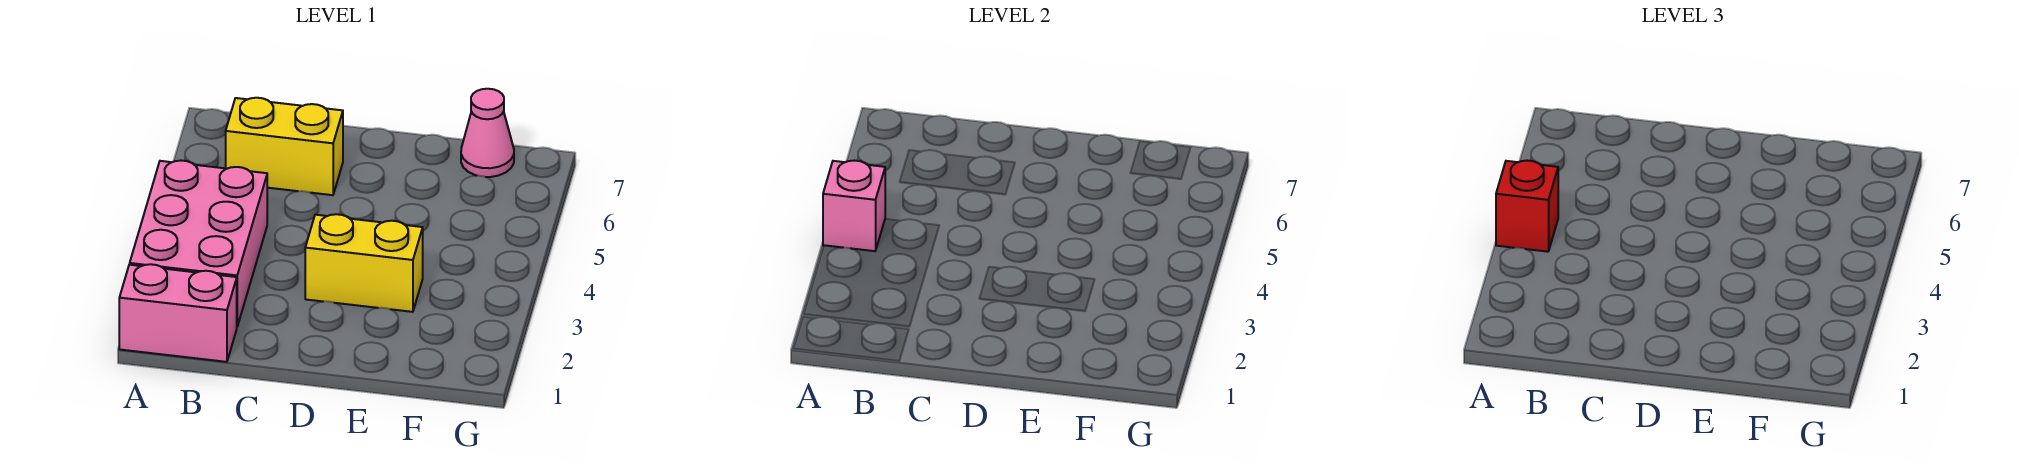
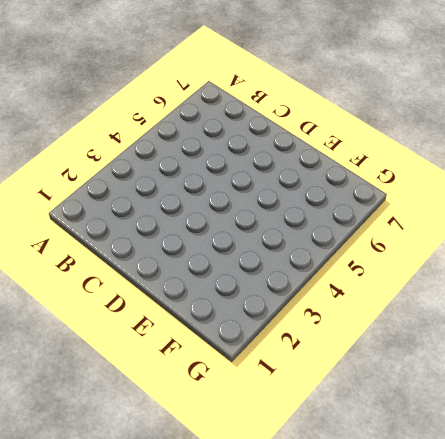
none -> pink brick A1:B1 level 1
none -> pink brick A2:B4 level 1

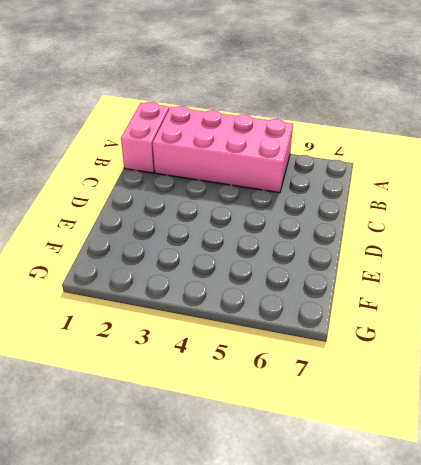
pink brick A2:B5 level 1 -> pink brick A2:B4 level 1
none -> yellow brick B6:C6 level 1
none -> yellow brick D3:E3 level 1

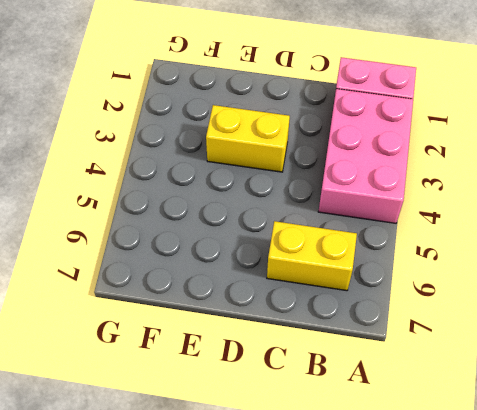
none -> pink cone F7 level 1
none -> pink brick A4 level 2

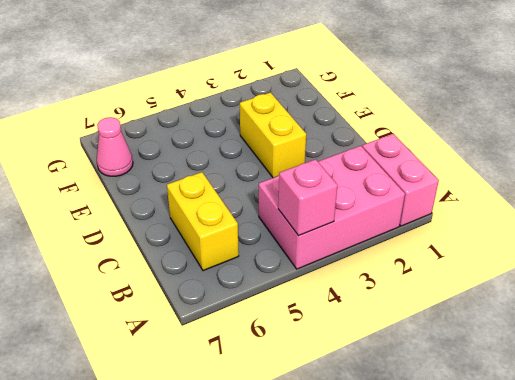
none -> red brick A4 level 3

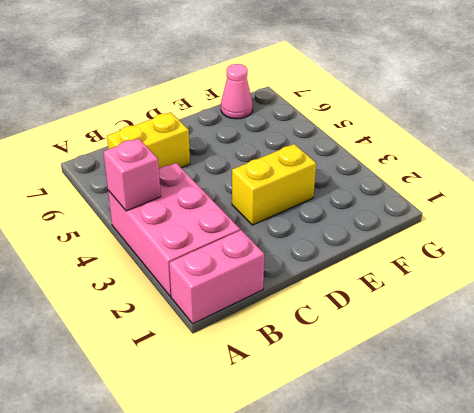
none -> red brick A4 level 3

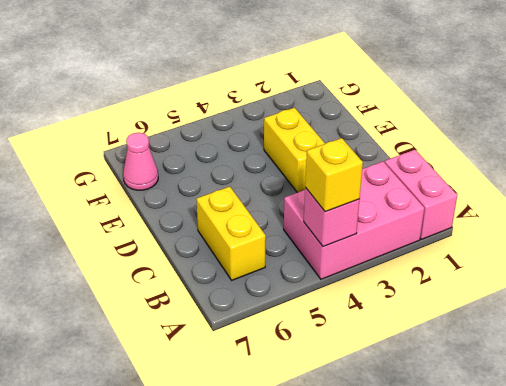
yellow brick A4 level 3 -> red brick A4 level 3

